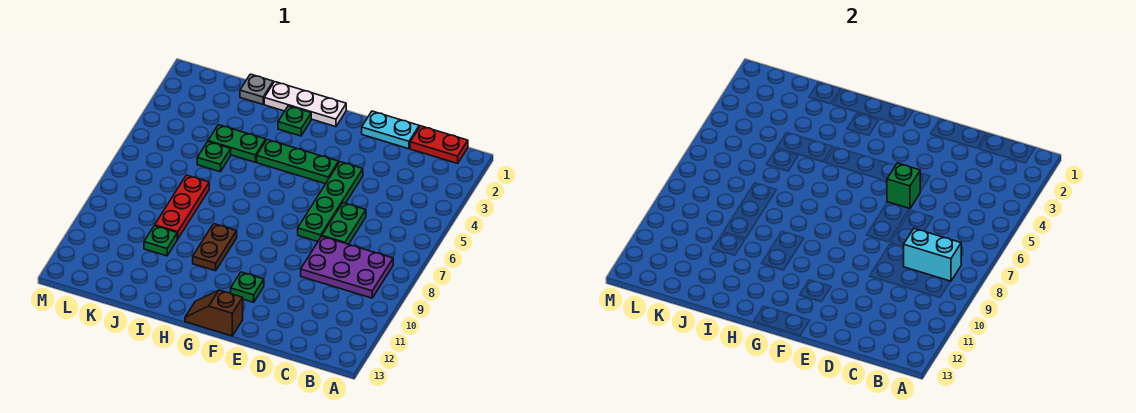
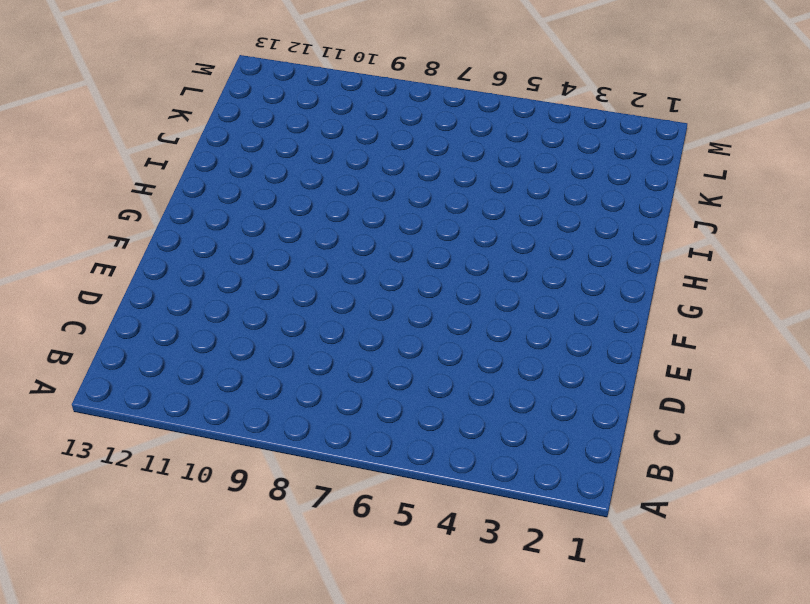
none -> red plate B1:C1 level 1
none -> purple plate B8:D9 level 1
none -> cyan plate D1:E1 level 1

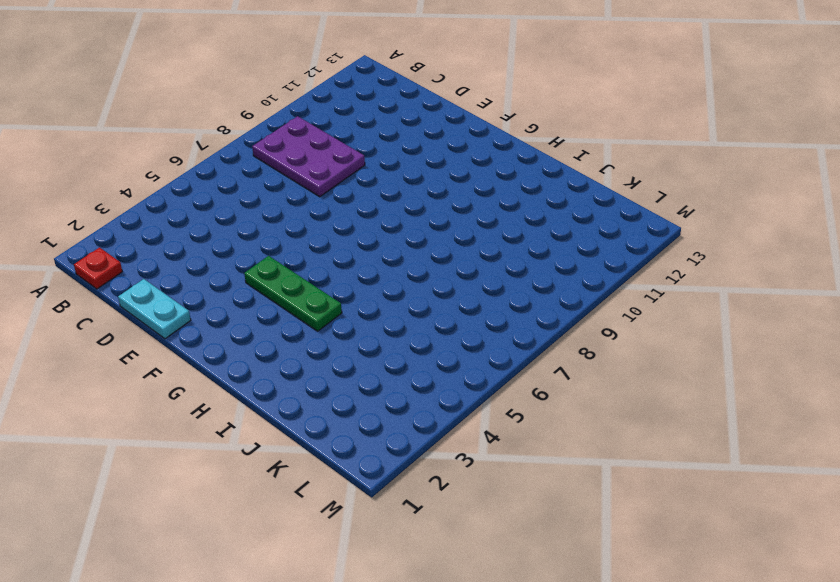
red plate B1 level 1 -> red plate B1:C1 level 1
none -> green plate D6:D7 level 1
none -> green plate E4:E7 level 1
none -> green plate F11 level 1

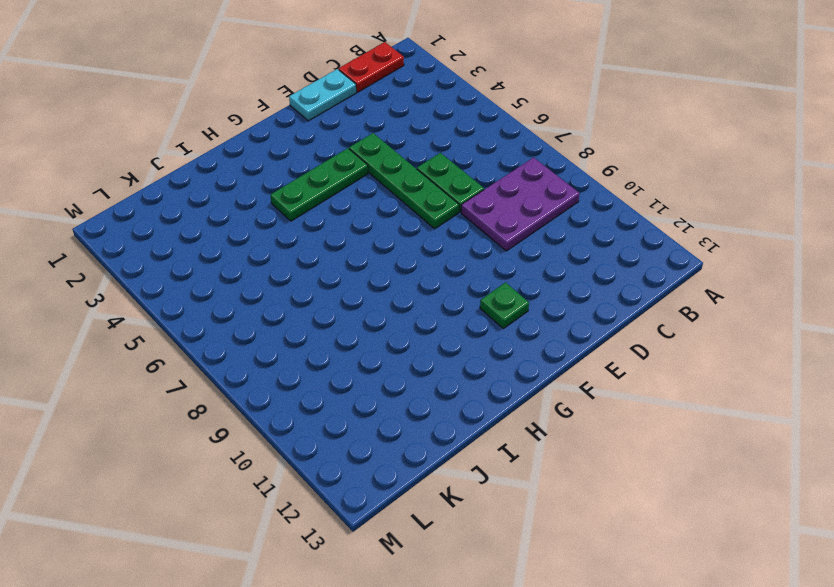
none -> brown slope F13:G13 level 1 top F
none -> white plate G1:I1 level 1
none -> green plate H2 level 1

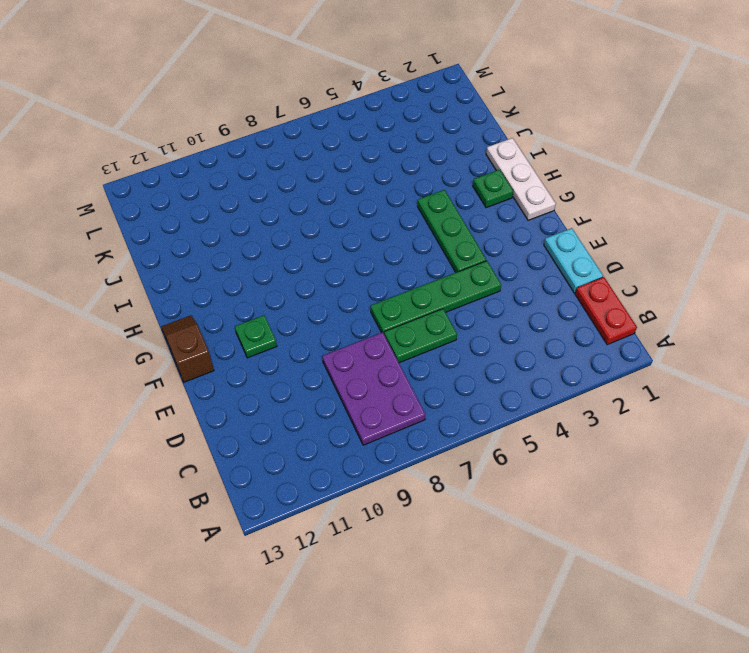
none -> brown plate H9:H10 level 1
none -> green plate I4:J4 level 1
none -> grey plate J1 level 1

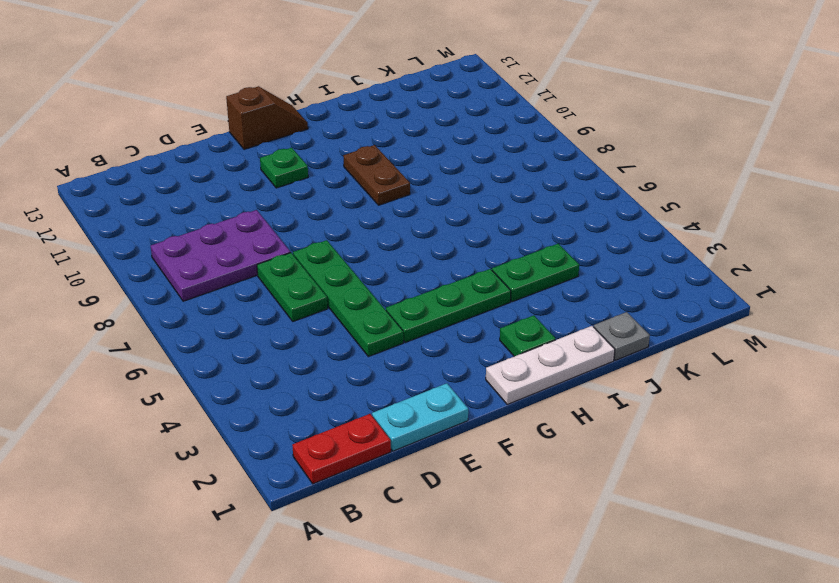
none -> green plate J5 level 1
none -> red plate J7:J9 level 1
none -> green plate J10 level 1

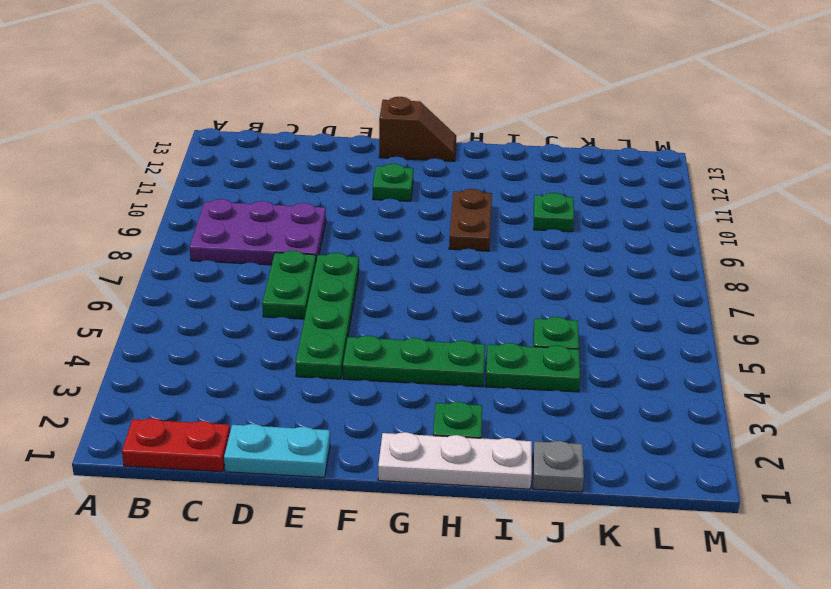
none -> red plate J7:J9 level 1
none -> cyan brick B8:C8 level 2
none -> green brick E5 level 2

